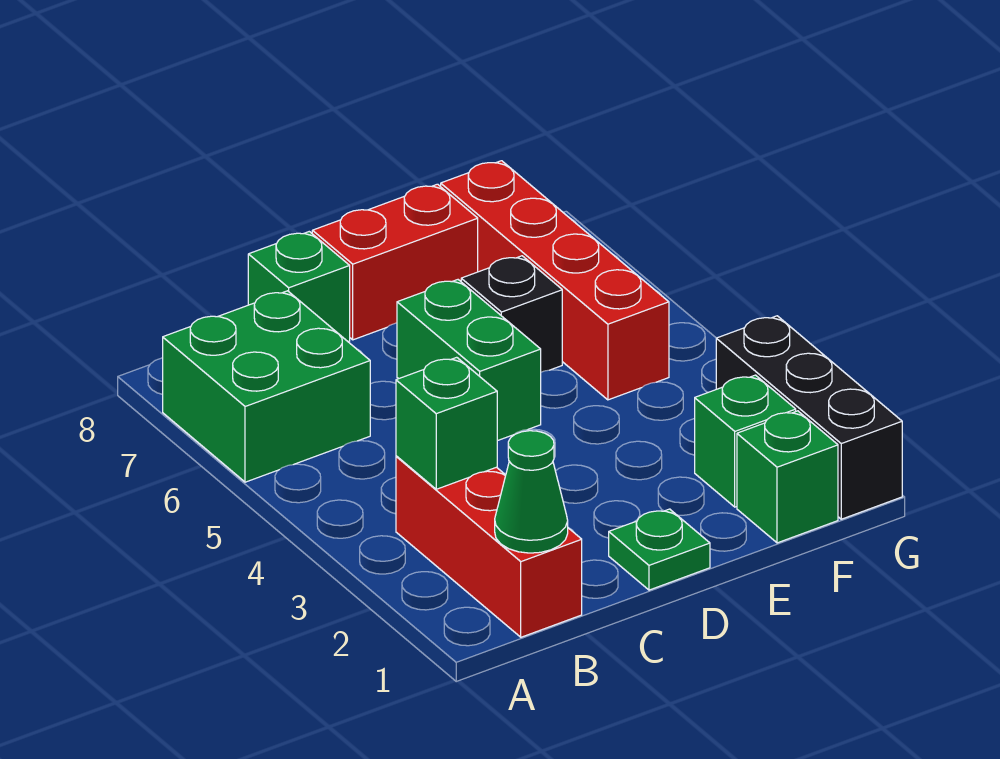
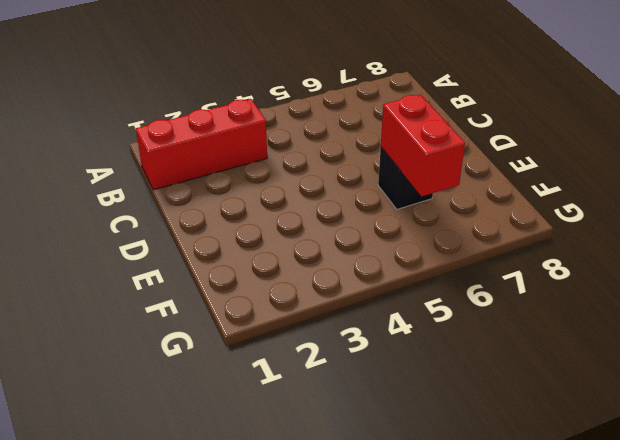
red brick E6:F6 level 2 -> red brick D8:E8 level 1
none -> green brick A6:B7 level 1
none -> green brick C8 level 1
none -> green plate D1 level 1

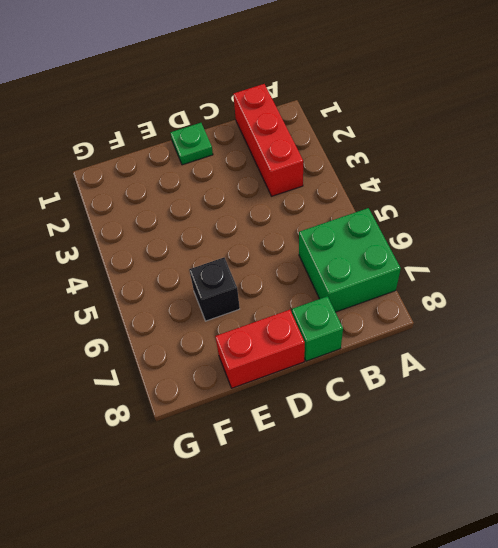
none -> green brick D5:D6 level 1
none -> green brick F1 level 1
none -> green brick F2 level 1

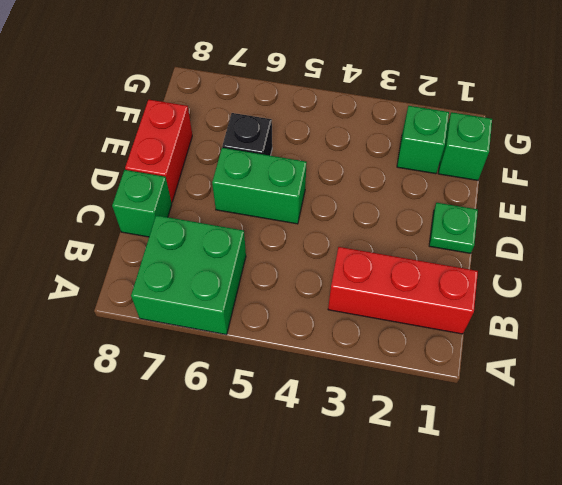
none -> red brick F5:F8 level 1
none -> black brick G1:G3 level 1
none -> green cone B1 level 2

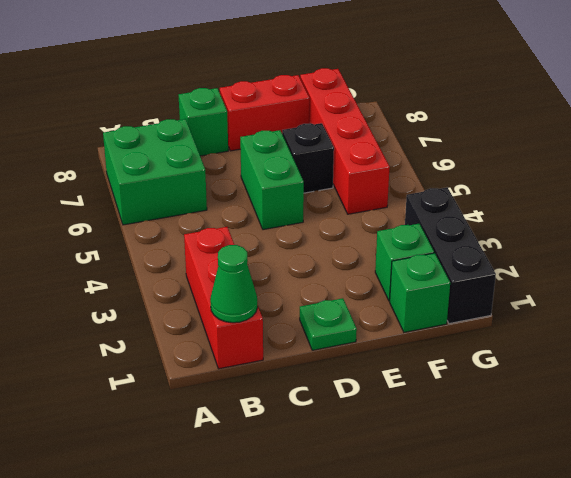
none -> green brick B3 level 2

